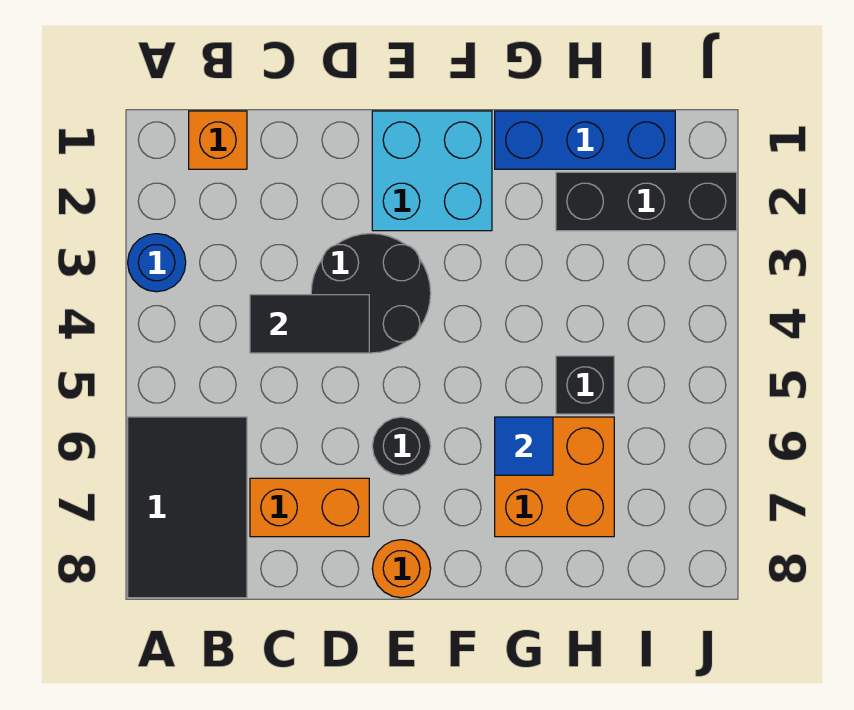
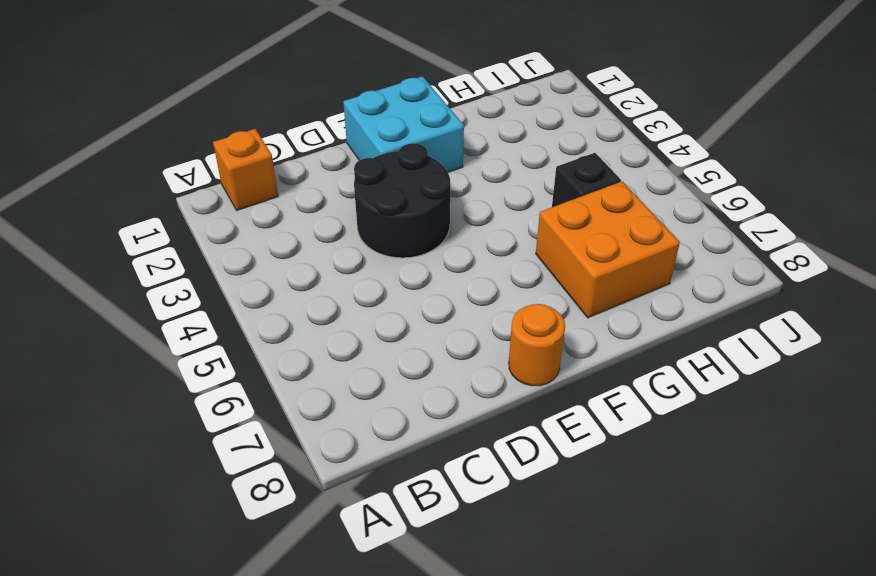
none -> blue round brick A3 level 1
none -> black tile A6:B8 level 1
none -> orange brick C7:D7 level 1

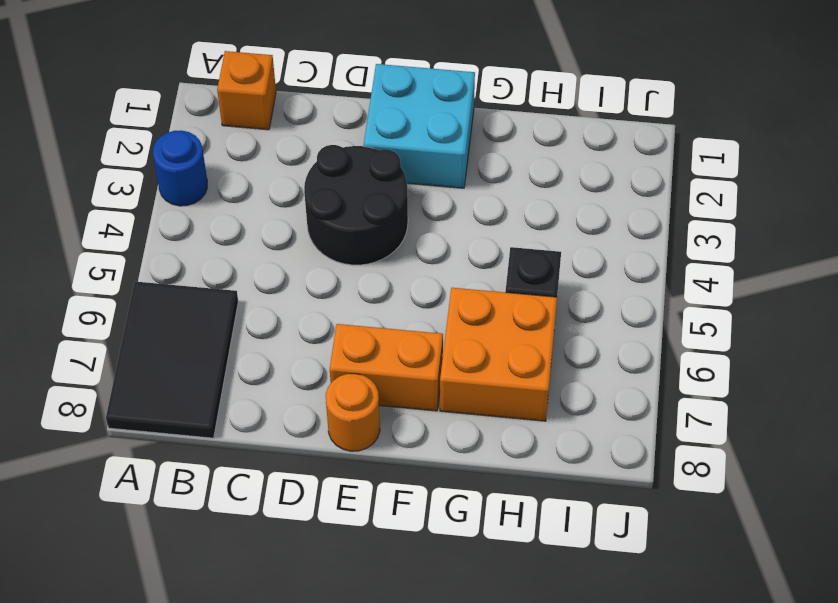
orange brick E7:F7 level 1 -> orange brick C7:D7 level 1
none -> black round brick E6 level 1
none -> blue brick G1:I1 level 1
none -> black brick H2:J2 level 1

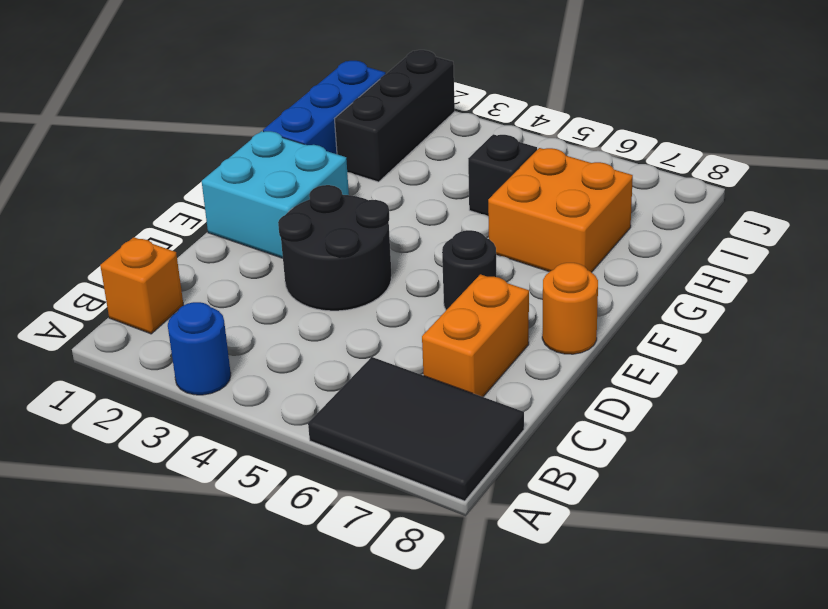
none -> black tile C4:D4 level 2
none -> blue tile G6 level 2

